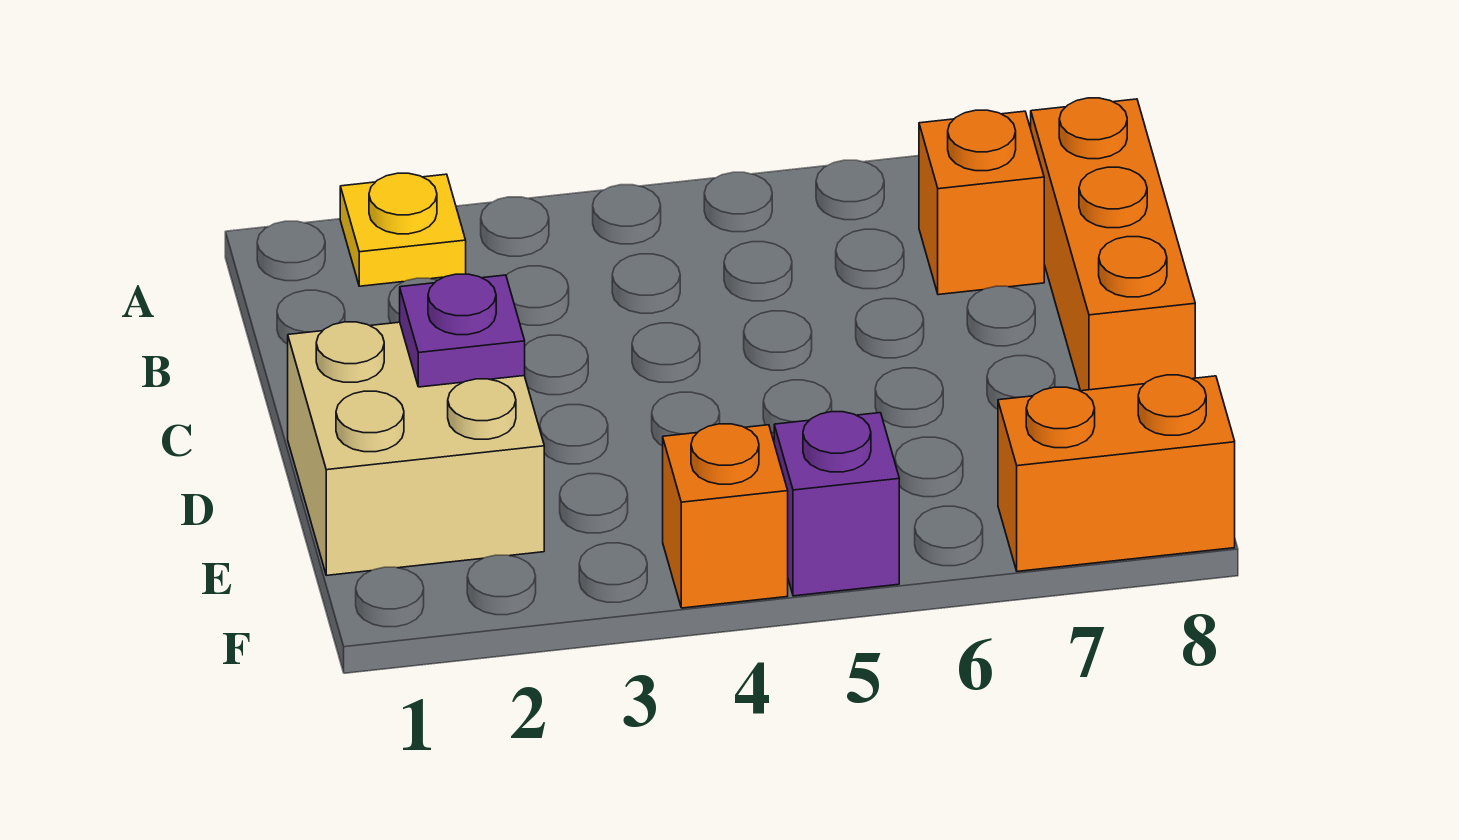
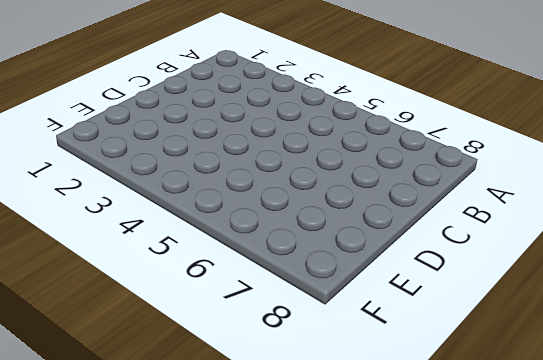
none -> yellow plate A2 level 1
none -> orange brick B7 level 1

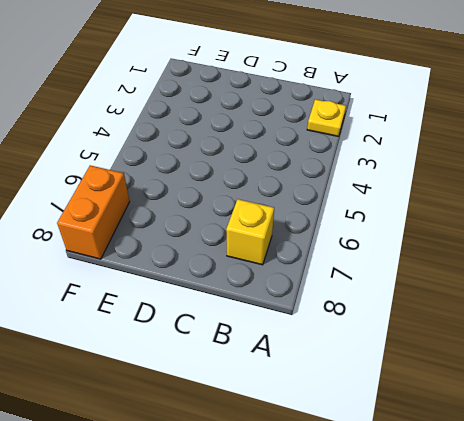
yellow brick B7 level 1 -> orange brick B7 level 1
none -> orange brick B8:D8 level 1
none -> tan brick D1:E2 level 1

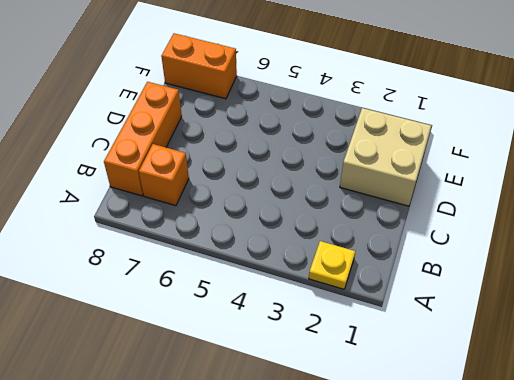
none -> orange brick F4 level 1
none -> purple brick F5 level 1

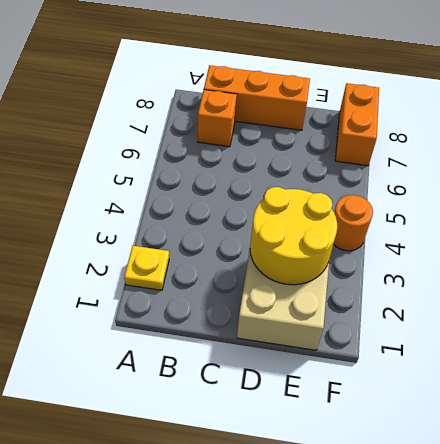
yellow round brick D2:E3 level 2 -> purple plate D2 level 2
orange round brick F4 level 1 -> orange brick F4 level 1
none -> purple brick F5 level 1

